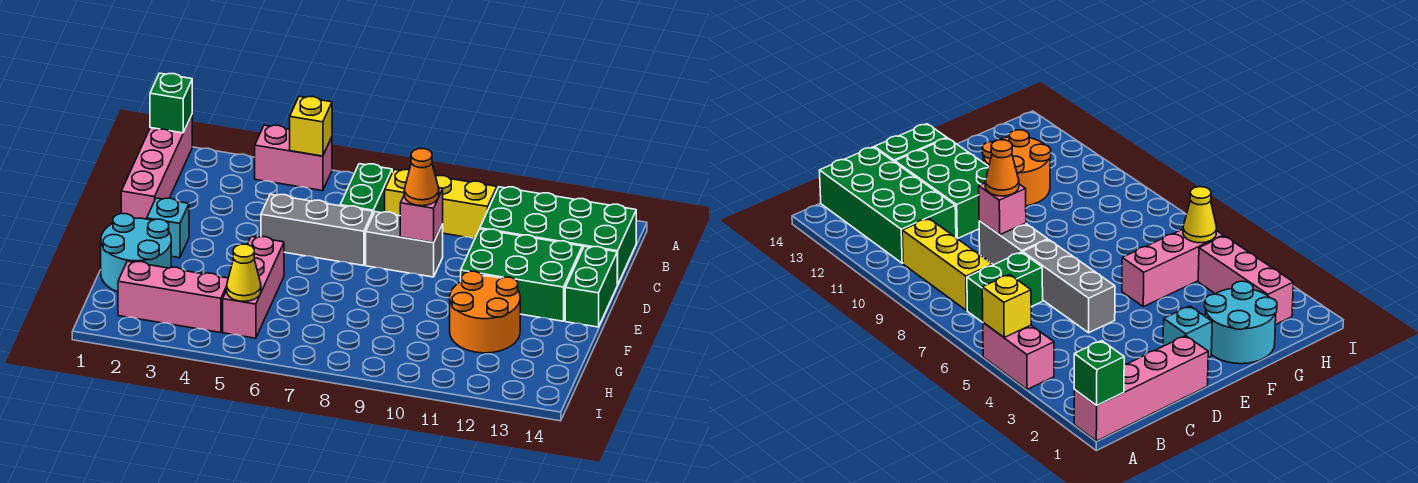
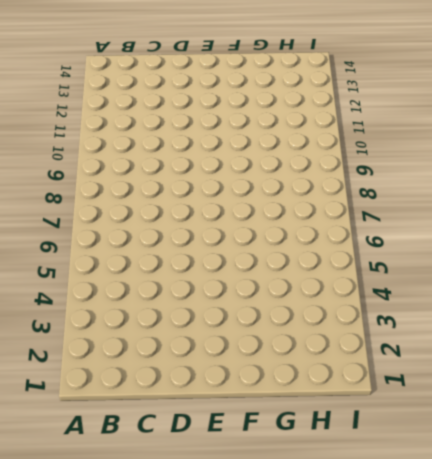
none -> pink brick A1:D1 level 1
none -> pink brick A4:A5 level 1
none -> green brick B7:C7 level 1

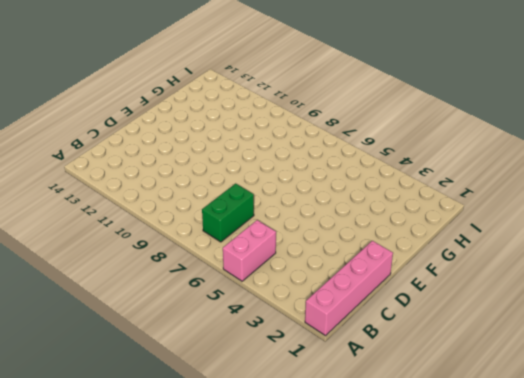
pink brick A5:B5 level 1 -> pink brick A4:A5 level 1
none -> yellow brick B8:B10 level 1
none -> green brick B11:C14 level 1
none -> grey brick D5:D7 level 1

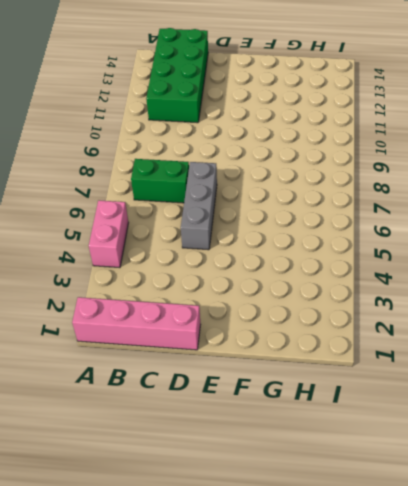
none -> yellow brick B8:B10 level 1
none -> grey brick D8:D9 level 1
none -> green brick D11:E13 level 1

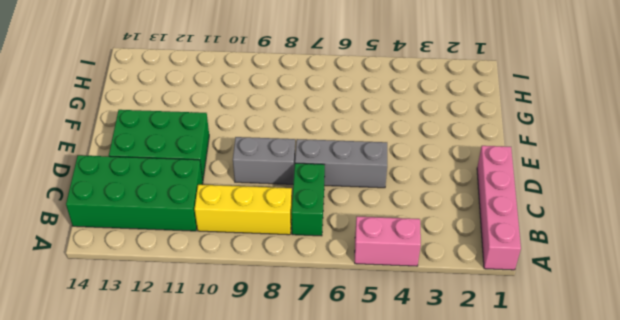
none -> green brick D14:E14 level 1
none -> cyan brick E2 level 1
none -> cyan round brick F1:G2 level 1

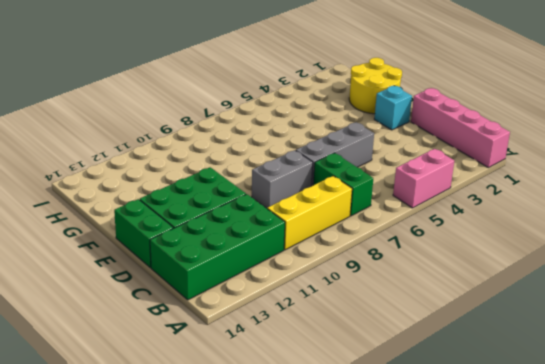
yellow round brick F1:G2 level 1 -> cyan round brick F1:G2 level 1
none -> pink brick F5:H5 level 1
none -> orange round brick F11:G12 level 1
none -> pink brick H2:H4 level 1

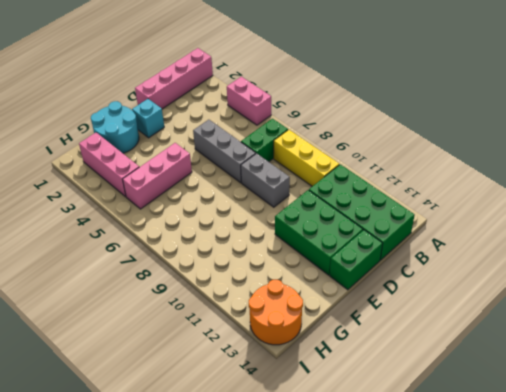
orange round brick H13:I14 level 1 -> orange round brick F11:G12 level 1
none -> green brick A1 level 2
none -> yellow brick A5 level 2
none -> pink brick D9 level 2

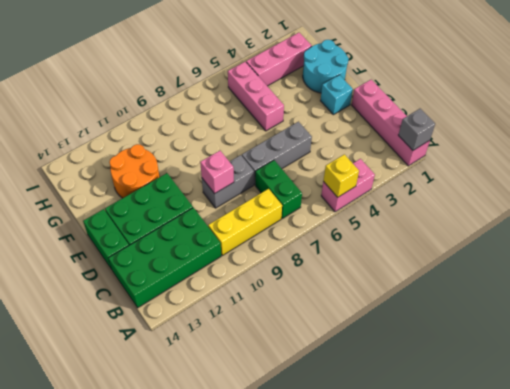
grey brick A1 level 2 -> green brick A1 level 2
none -> yellow cone H5 level 2
none -> orange cone D9 level 3

